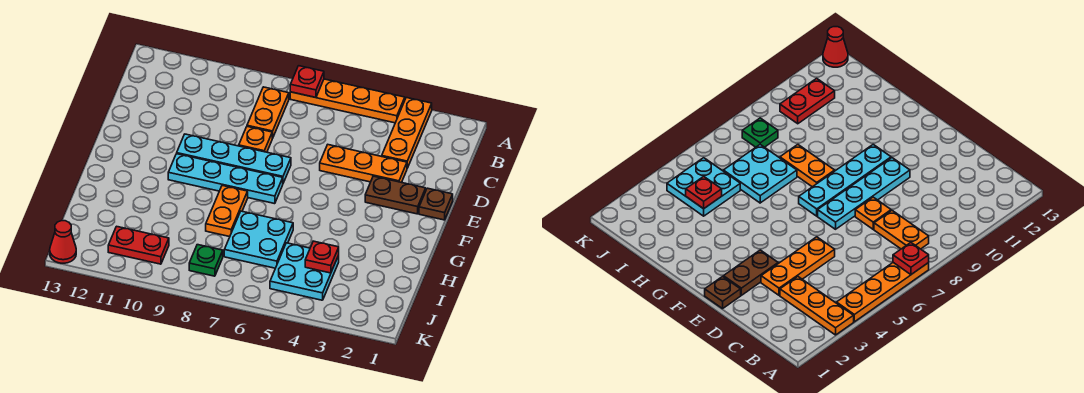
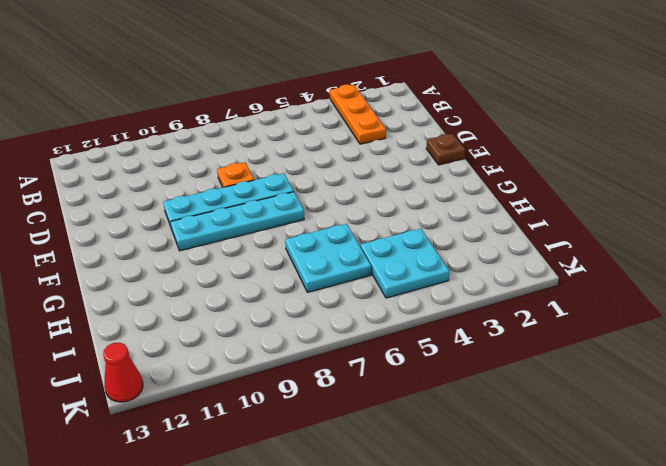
none -> orange plate A4:A7 level 1
none -> orange plate B8:C8 level 1
none -> orange plate D3:D5 level 1

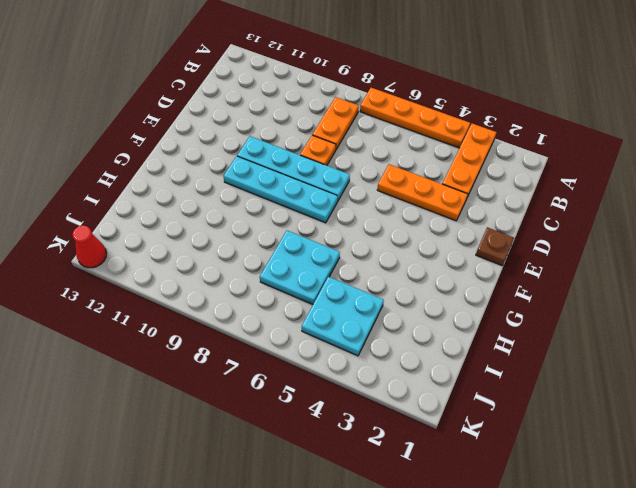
none -> brown plate E2:E3 level 1
none -> orange plate G8:H8 level 1
none -> green plate J8 level 1

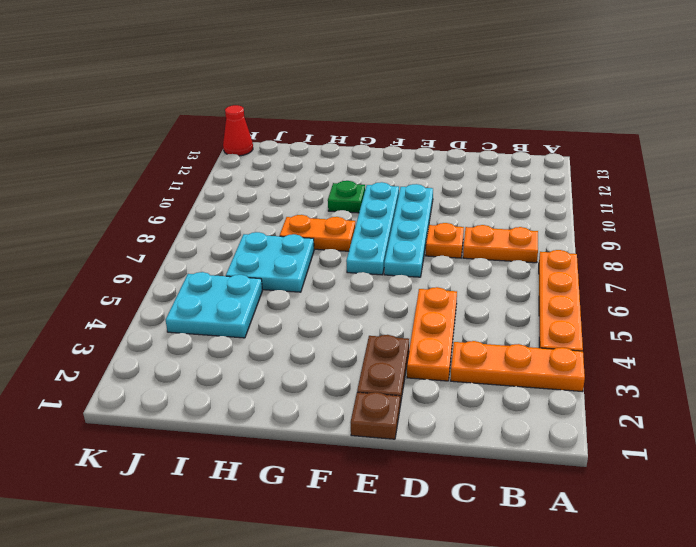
green plate G10 level 1 -> green plate J8 level 1
none -> red plate J10:J11 level 1
none -> red plate A7 level 2
none -> red plate I4 level 2

